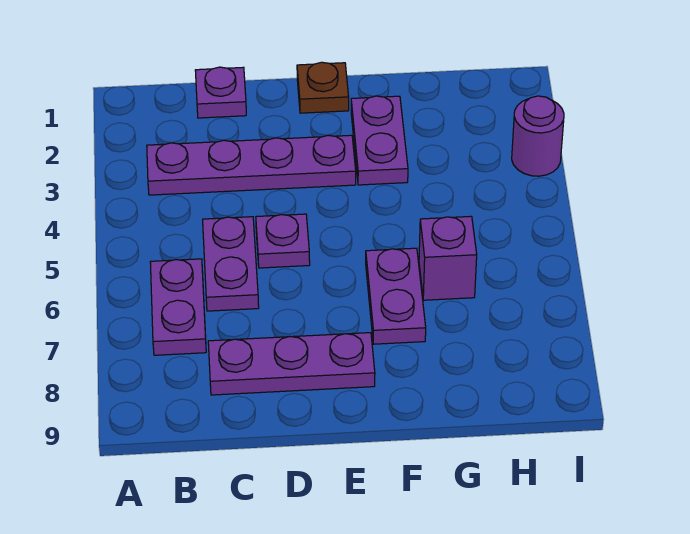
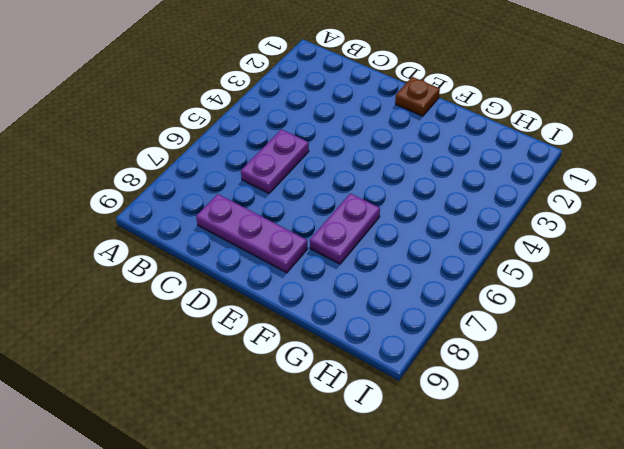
none -> purple plate B3:E3 level 1
none -> purple plate B6:B7 level 1

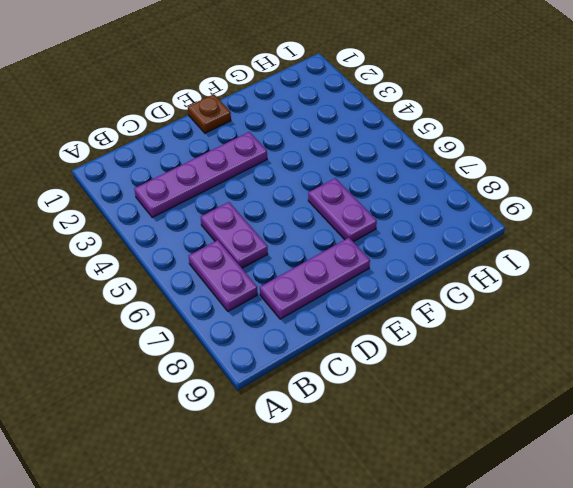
none -> purple plate C1 level 1
none -> purple plate D5 level 1

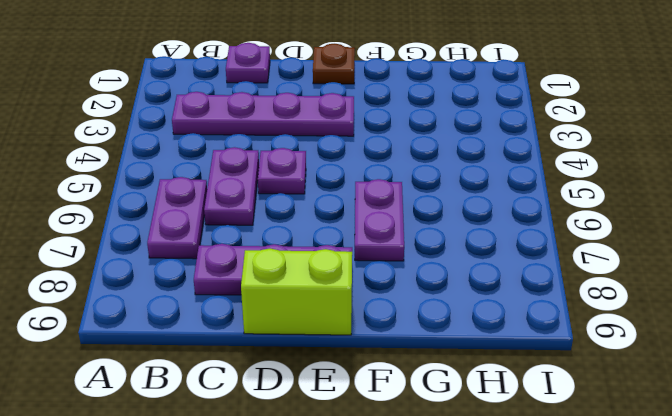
lime brick D9:E9 level 1 -> none
none -> purple plate F2:F3 level 1
none -> purple brick G6 level 1

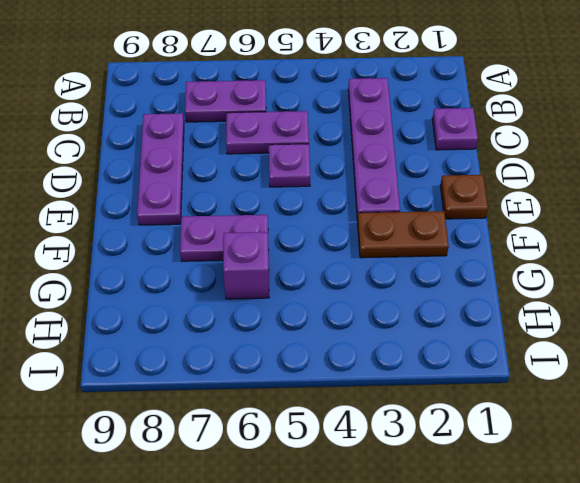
brown plate F2:F3 level 1 -> purple plate F2:F3 level 1
none -> purple round brick I3 level 1

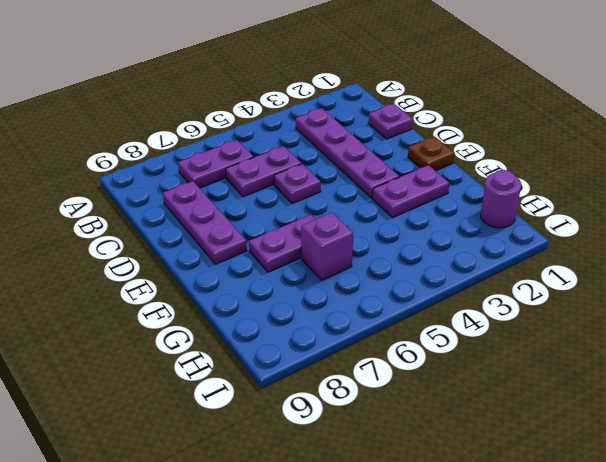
purple round brick H1 level 1 -> purple round brick I3 level 1

